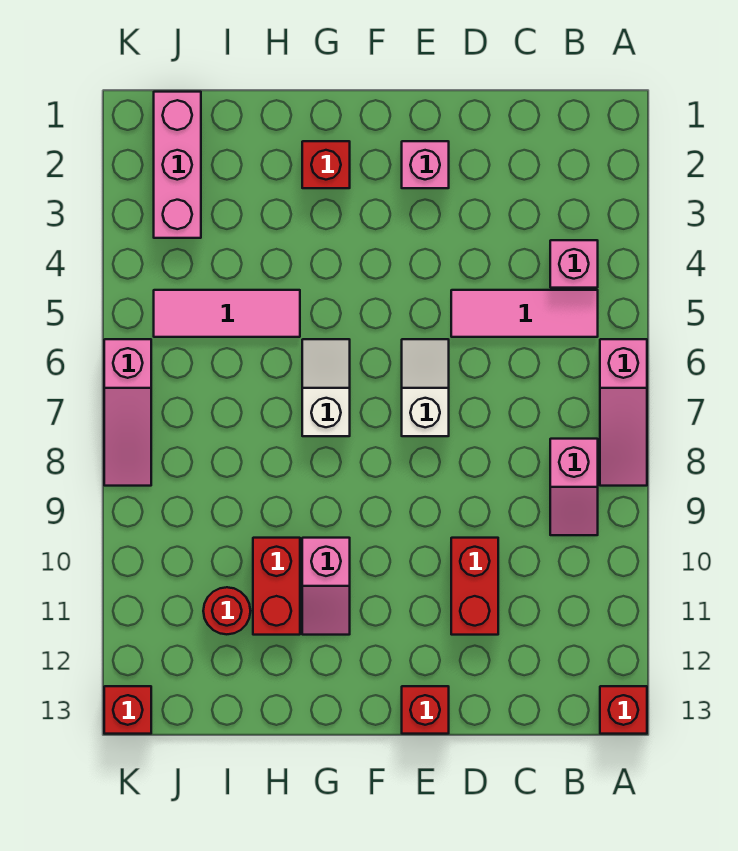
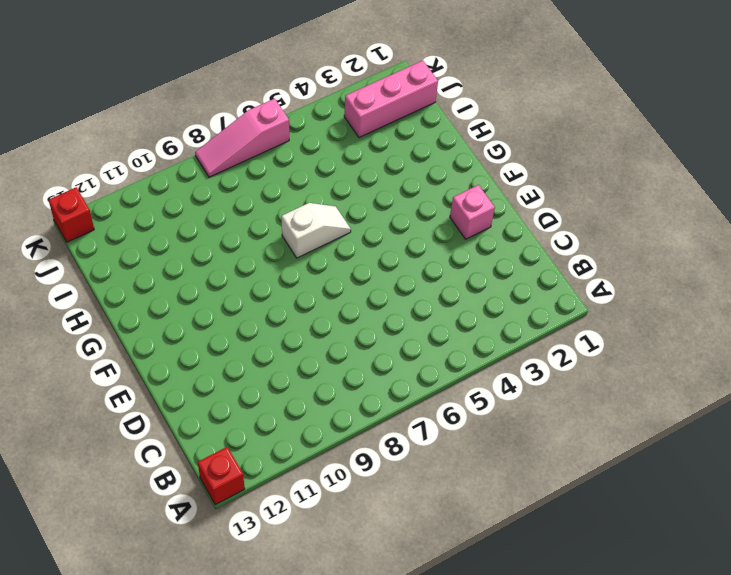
none -> pink slope A6:A8 level 1 top 6
none -> pink brick B4 level 1
none -> pink tile B5:D5 level 1

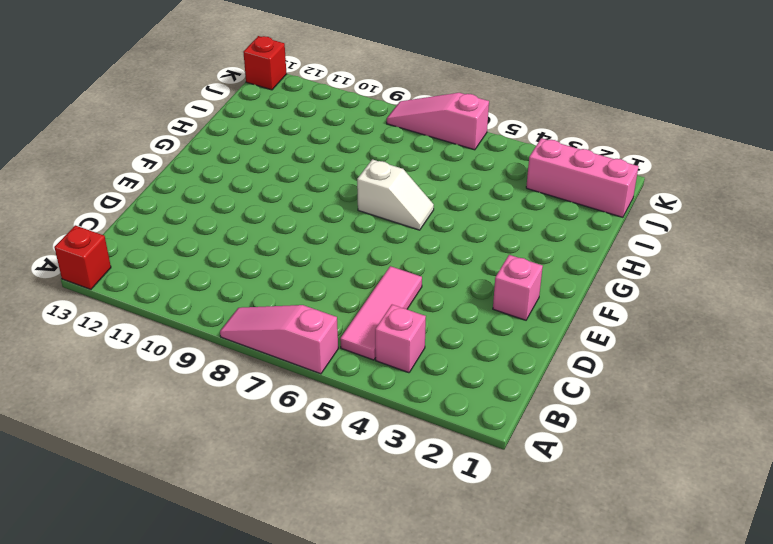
none -> pink slope B8:B9 level 1 top 8
none -> red brick D10:D11 level 1
none -> white slope E6:E7 level 1 top 7

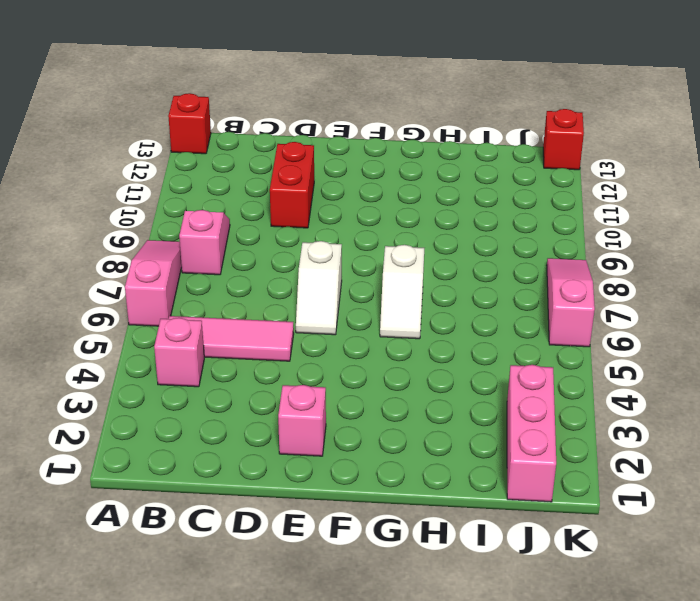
none -> red brick E13 level 1
none -> red brick G2 level 1
none -> pink slope G10:G11 level 1 top 10

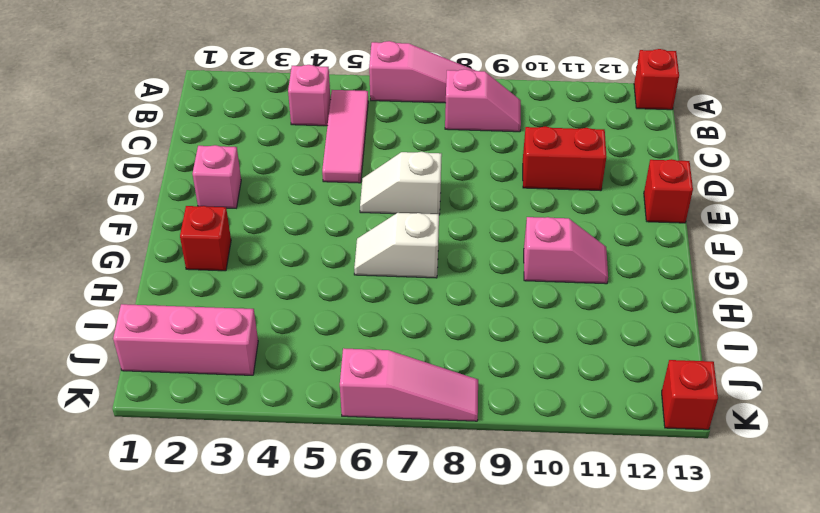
none -> pink tile H5:J5 level 1
none -> red brick H10:H11 level 1
none -> red round brick I11 level 1

